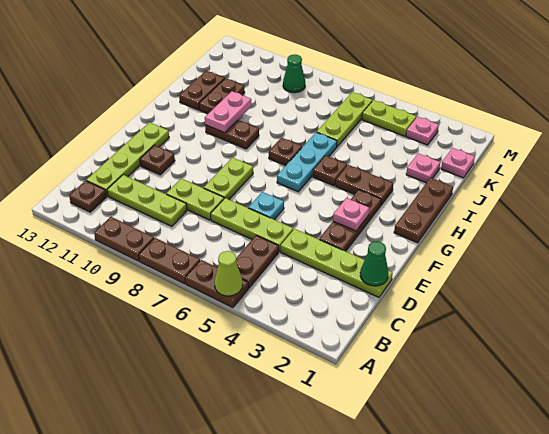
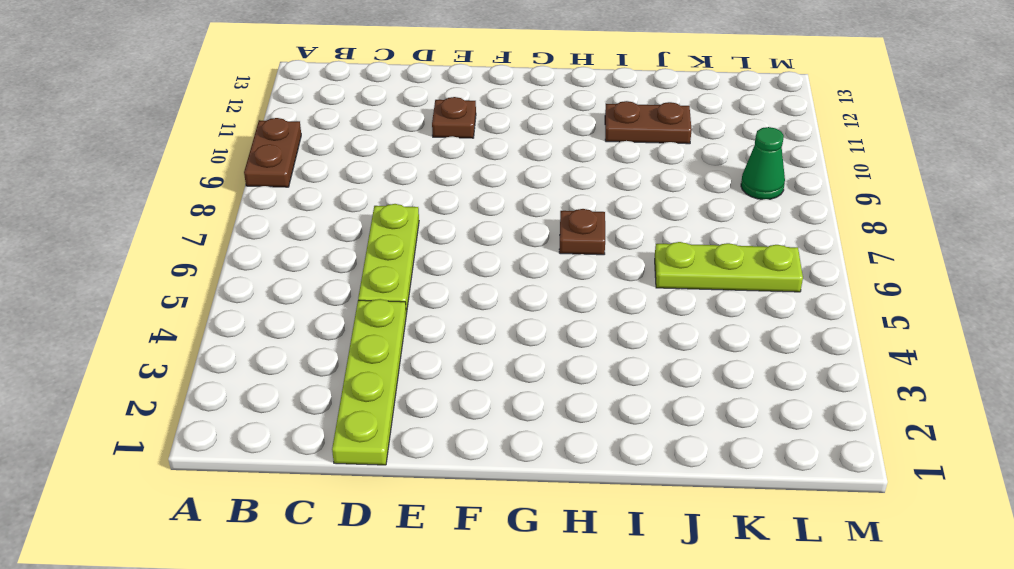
none -> brown plate A5:A6 level 1
none -> brown plate A7:A8 level 1
none -> brown plate B5:C5 level 1
none -> brown plate B12 level 1

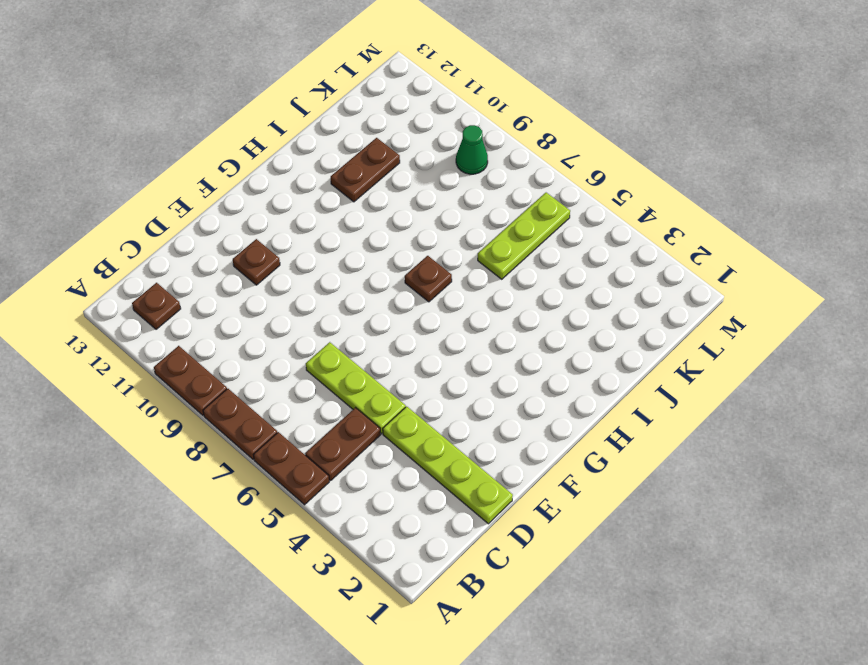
none -> lime plate C9:C11 level 1
none -> lime plate C12:F12 level 1
none -> lime plate D8:D9 level 1
none -> brown plate E3:G3 level 1

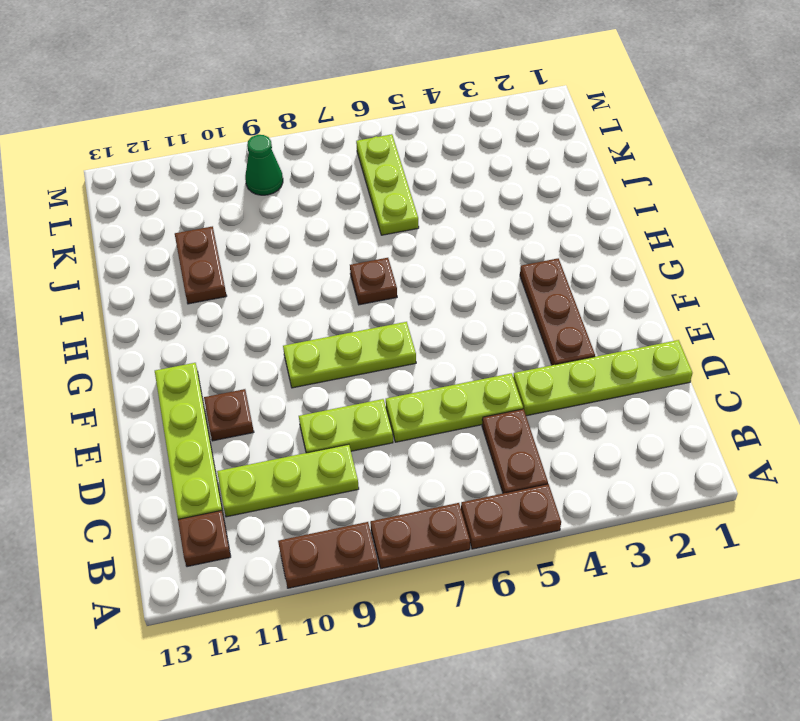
lime plate F7:F9 level 1 -> lime plate E8:F8 level 1
none -> cyan plate E6 level 1
none -> brown plate G1:I1 level 1
none -> cyan plate G6:I6 level 1
none -> brown plate H3:H4 level 1

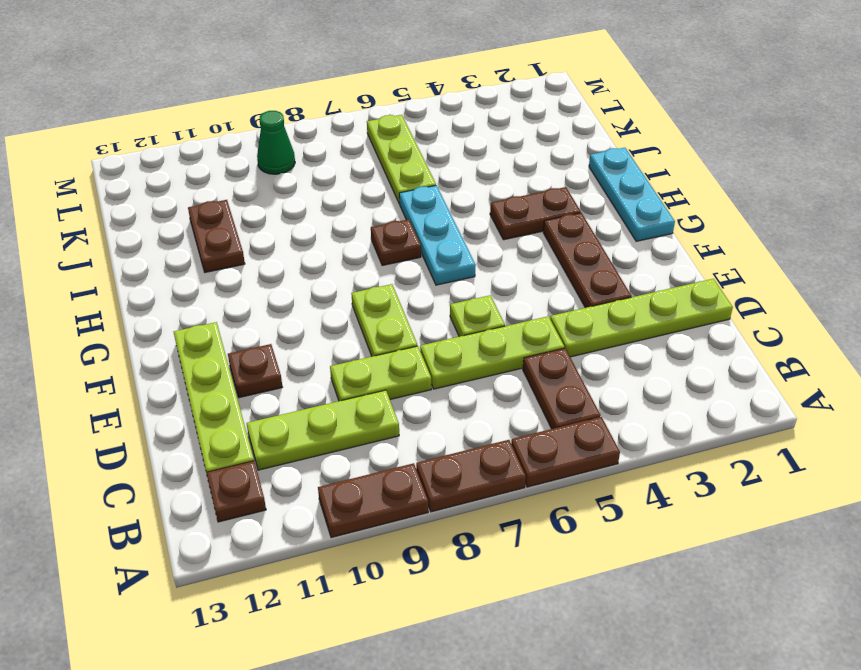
lime plate E6 level 1 -> cyan plate E6 level 1
cyan plate G1:I1 level 1 -> brown plate G1:I1 level 1
none -> brown plate H5 level 1
none -> brown plate H9:H10 level 1
none -> brown plate I12:J12 level 1
none -> pink plate J2 level 1

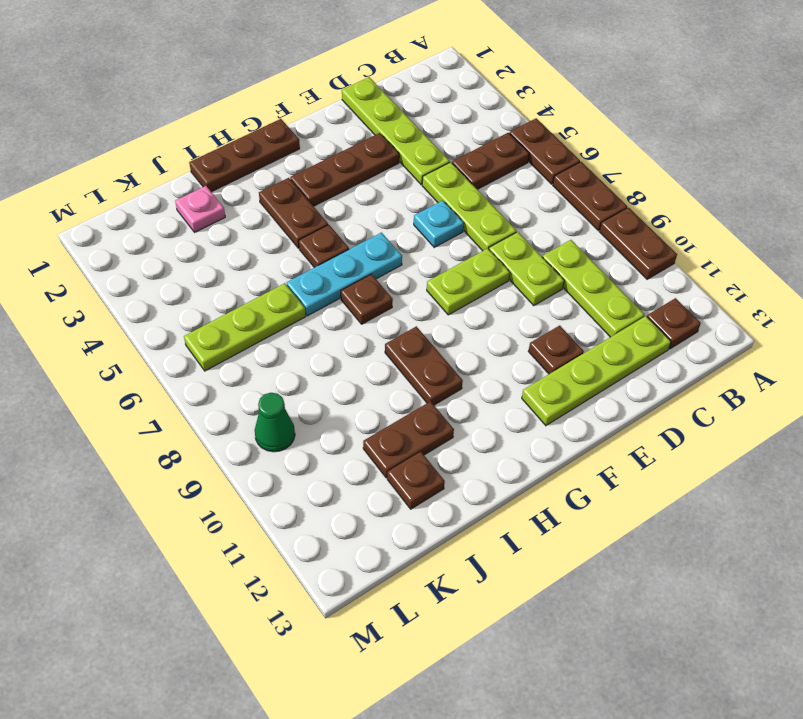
brown plate J12 level 1 -> brown plate I12:J12 level 1
none -> pink plate K1 level 1
none -> pink plate L3 level 1
none -> lime plate L4:L5 level 1
none -> lime cone A5 level 2

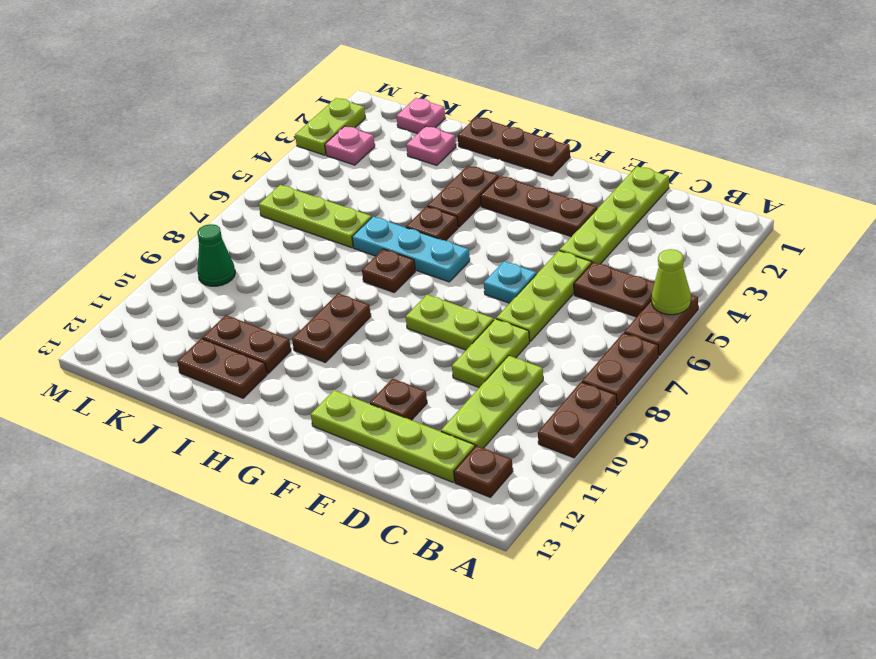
lime plate M2:M3 level 1 -> lime plate L4:L5 level 1
none -> green cone D1 level 2
none -> pink plate F3 level 2
none -> pink plate H10:I10 level 2

